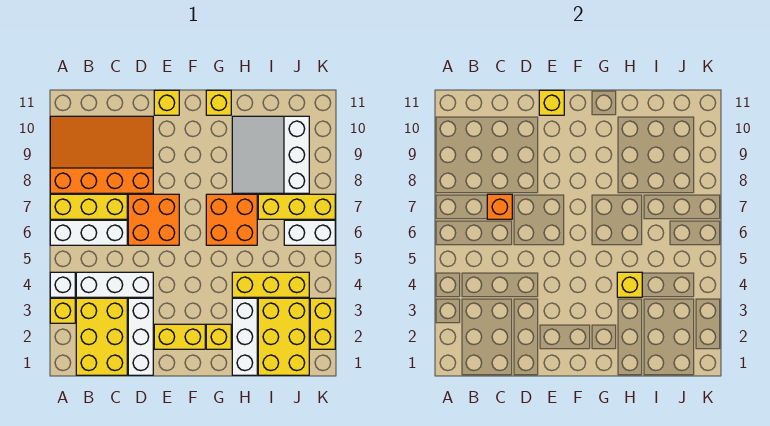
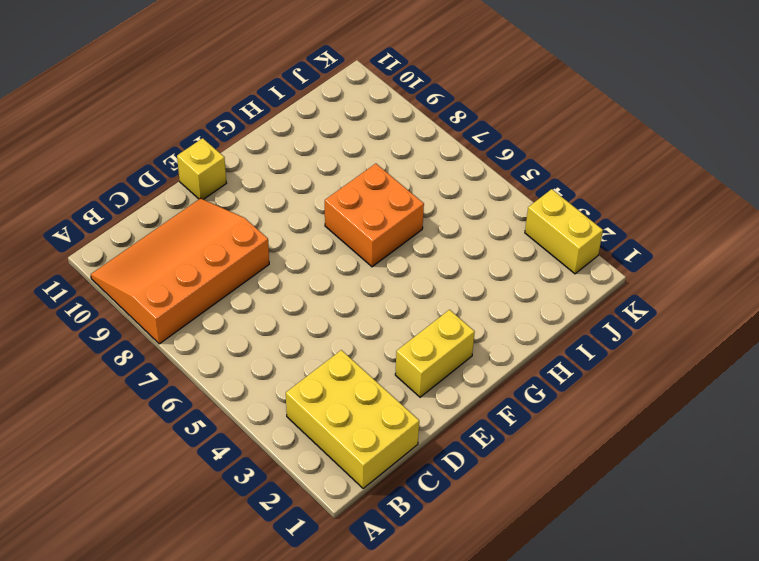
none -> yellow brick A3 level 1
none -> white brick A4 level 1
none -> white brick A6:C6 level 1

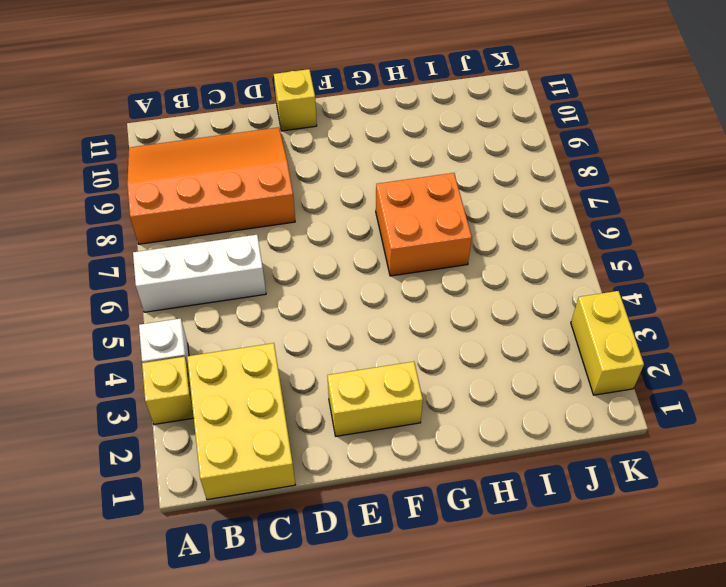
none -> yellow brick A7:C7 level 1
none -> white brick B4:D4 level 1
none -> white brick D1:D3 level 1

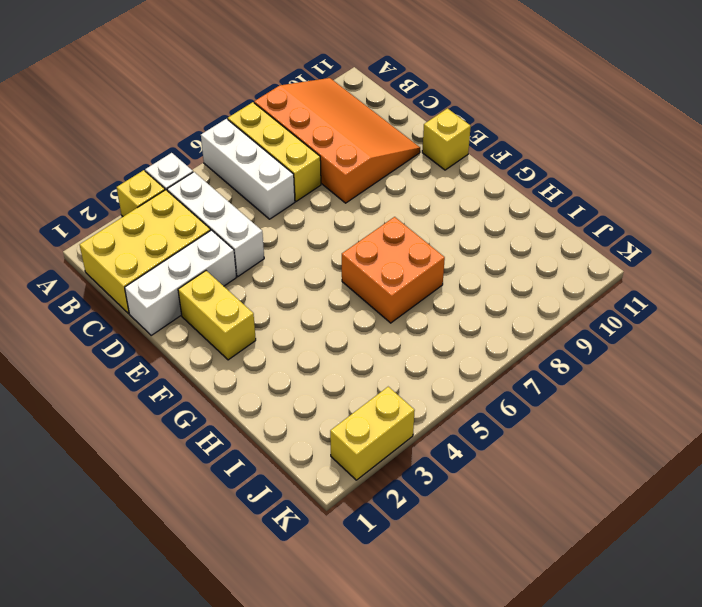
none -> orange brick D6:E7 level 1
none -> yellow brick G2 level 1
none -> yellow brick G11 level 1

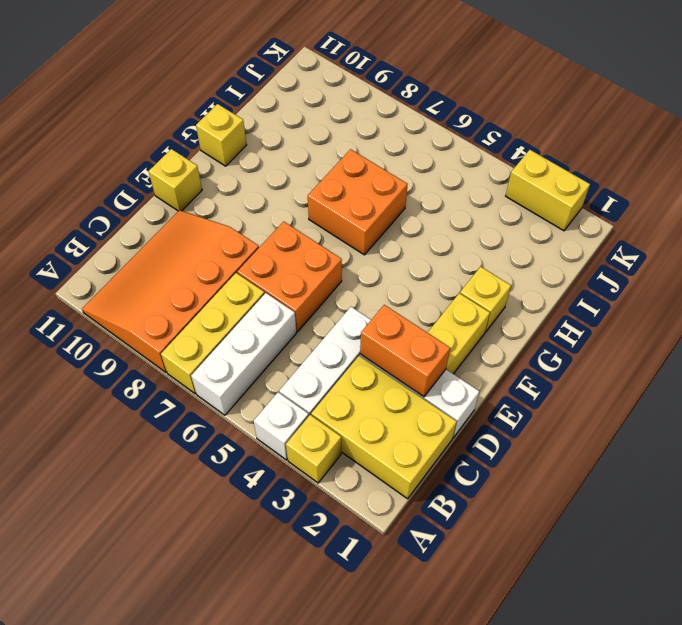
orange brick D2:D3 level 2 -> none
none -> white brick H1:H3 level 1
none -> yellow brick H4:J4 level 1
none -> white slope H8:J10 level 1 top J

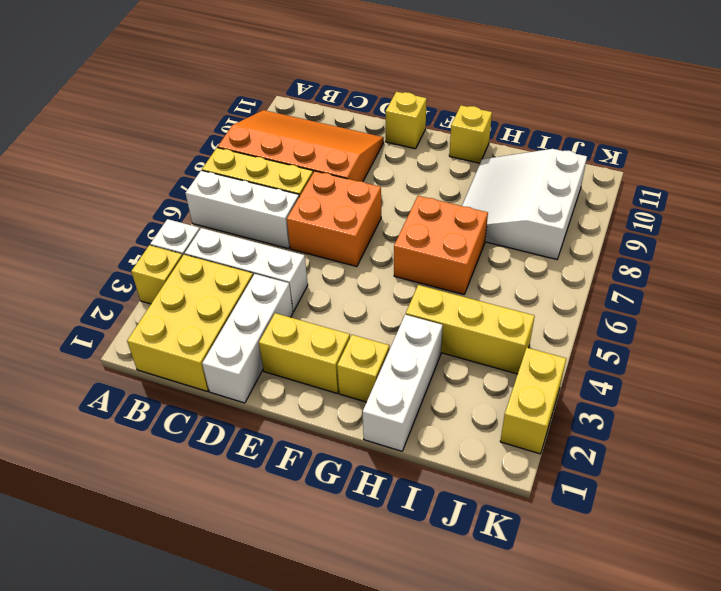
none -> yellow brick I1:J3 level 1
none -> yellow brick I7:K7 level 1
none -> white brick J6:K6 level 1

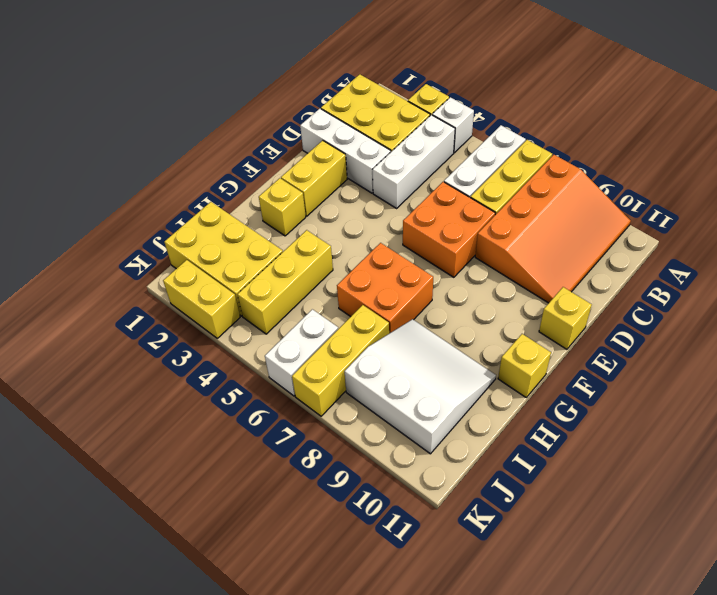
none -> white brick H1:H3 level 1
none -> orange brick C7 level 2
none -> yellow brick E11 level 2

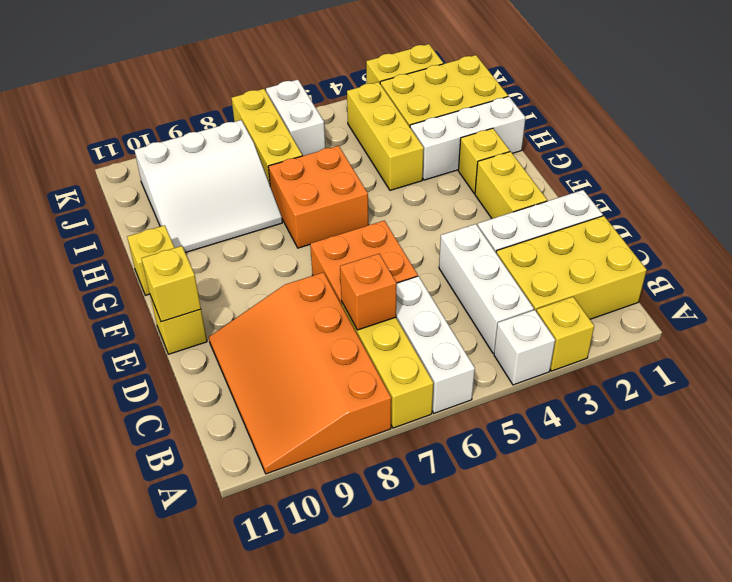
none -> yellow brick H4 level 2

